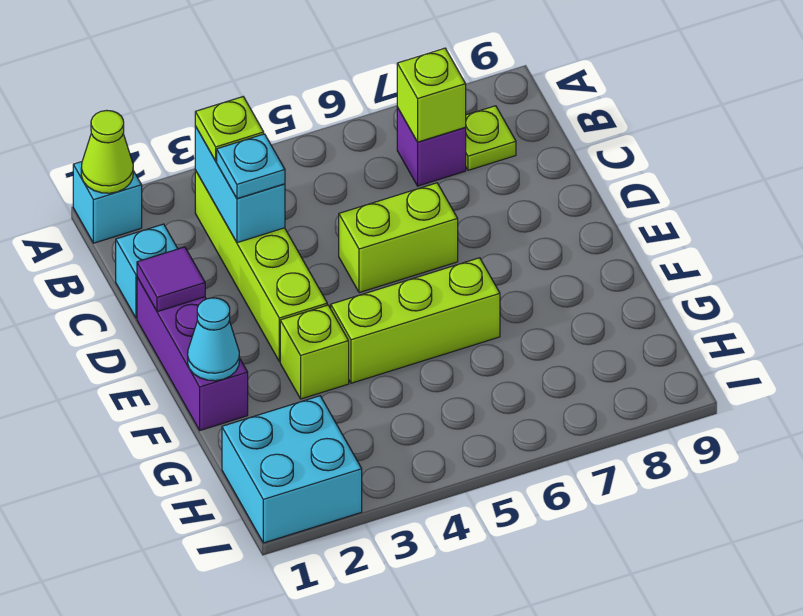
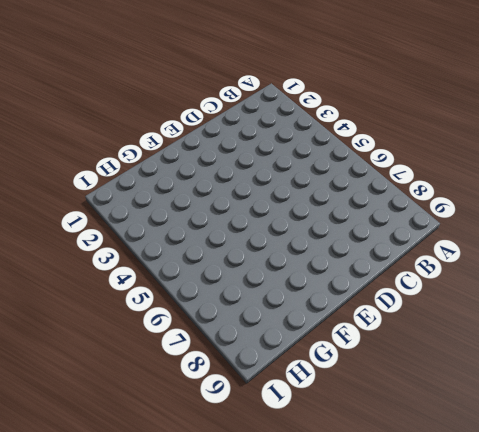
none -> cyan brick A1 level 1
none -> lime brick B3:E3 level 1
none -> purple brick B7 level 1

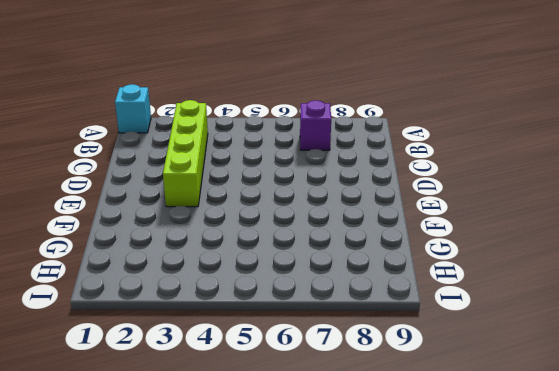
none -> lime plate B8 level 1
none -> cyan brick C1 level 1
none -> purple brick D1:F1 level 1

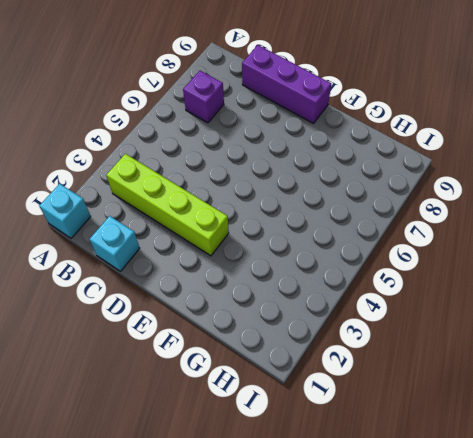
purple brick C9:E9 level 1 -> purple brick D1:F1 level 1
none -> lime plate B8 level 1
none -> lime brick D5:D6 level 1
none -> lime brick F3 level 1

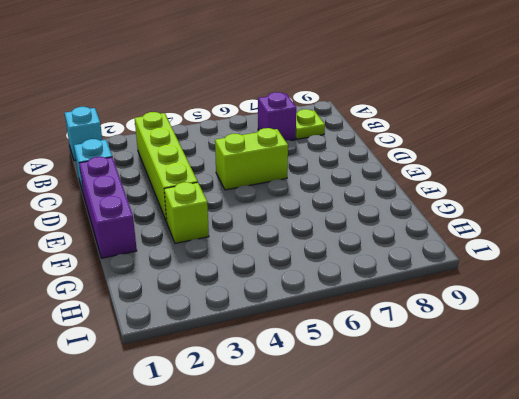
none -> lime brick F4:F6 level 1
none -> cyan brick H1:I2 level 1
none -> lime cone A1 level 2

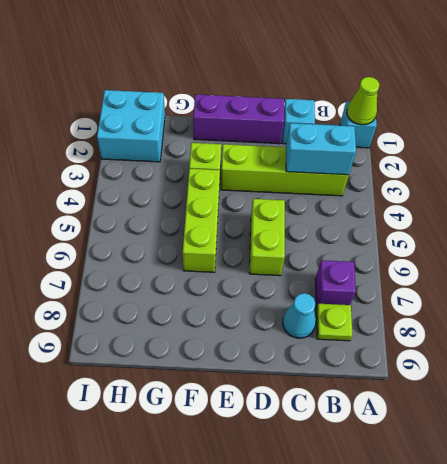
cyan cone C8 level 1 -> cyan cone F1 level 2
none -> lime brick B7 level 2
none -> purple tile D1 level 2
none -> lime plate B3 level 3

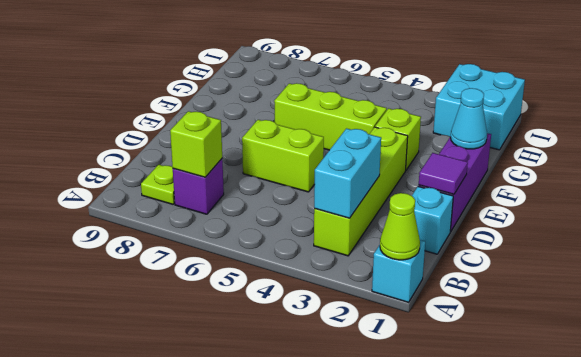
none -> lime plate B3 level 3
none -> cyan plate C3 level 3

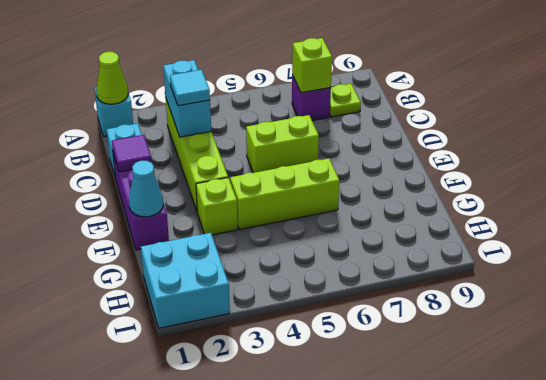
cyan tile C3 level 3 -> cyan plate C3 level 3
none -> lime plate B3 level 3

